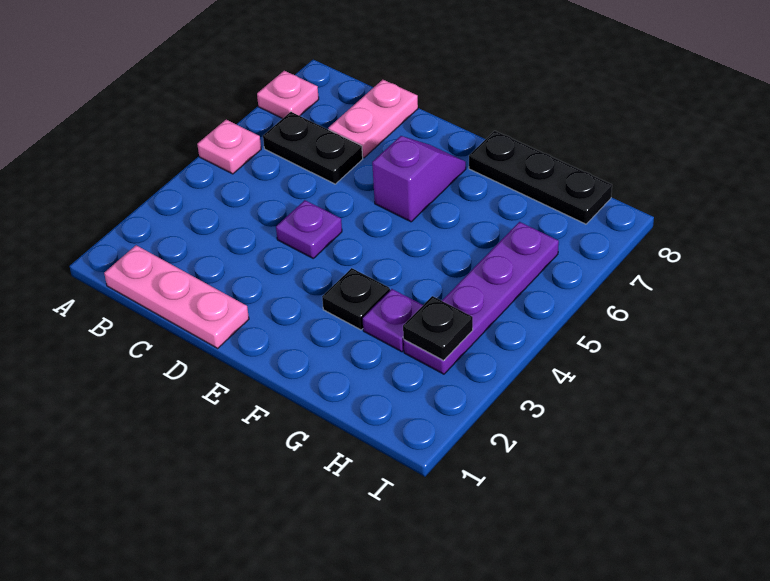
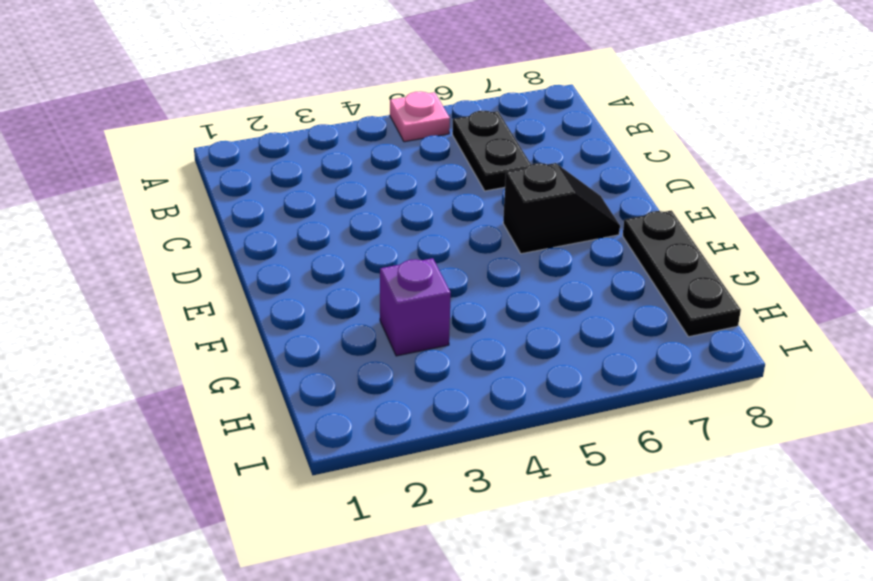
black slope E6:E7 level 1 top 6 -> purple slope E6:E7 level 1 top 6
purple brick G3 level 1 -> purple plate G3 level 1
none -> pink plate A7 level 1
none -> pink plate B1:D1 level 1
none -> pink plate C7:C8 level 1

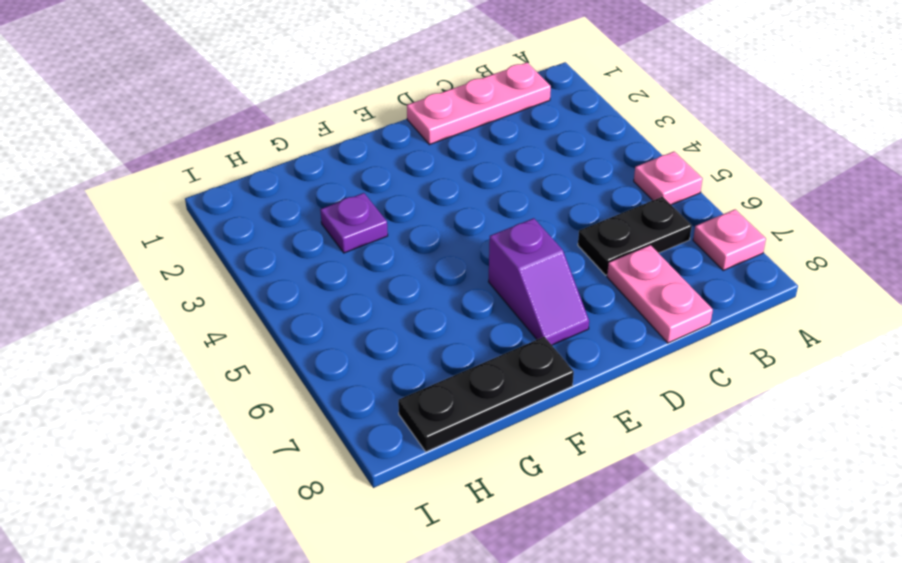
none -> purple plate D4 level 1
none -> black plate F3 level 1
none -> purple plate H3:H6 level 1

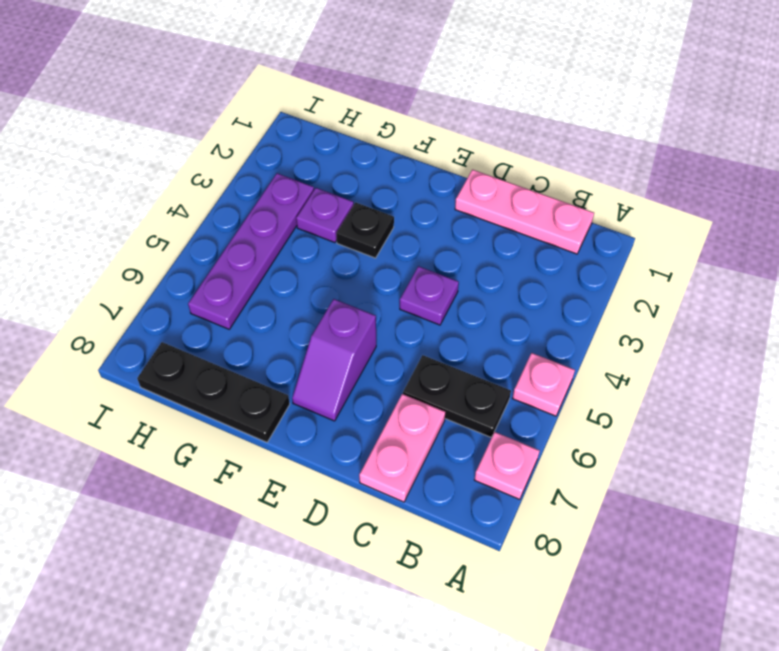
none -> black plate H3 level 2

